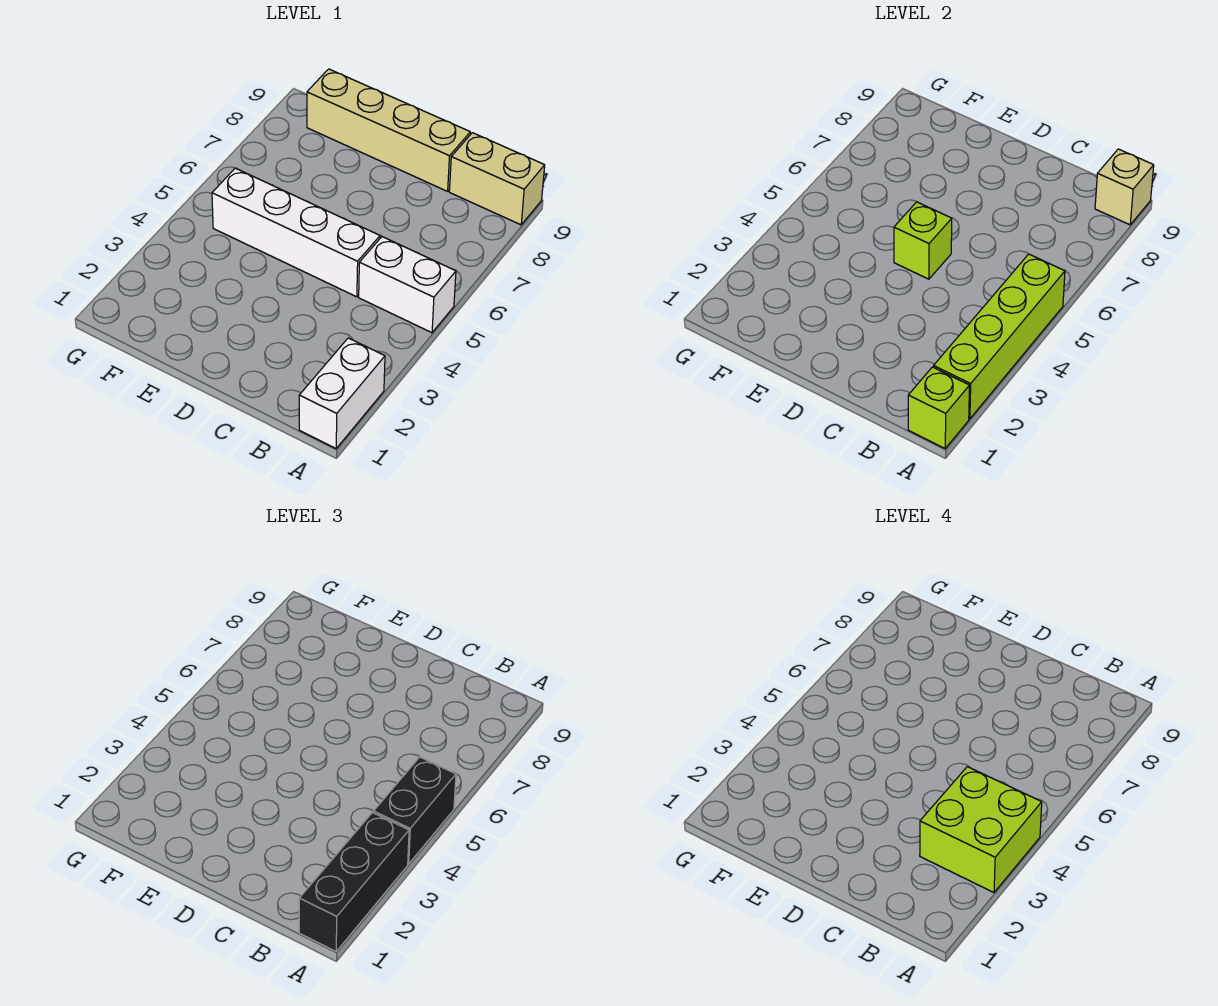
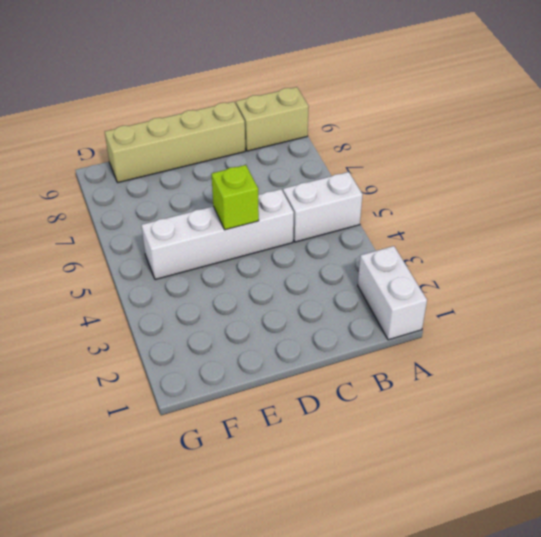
none -> lime brick A1 level 2
none -> lime brick A2:A5 level 2
none -> tan brick A9 level 2

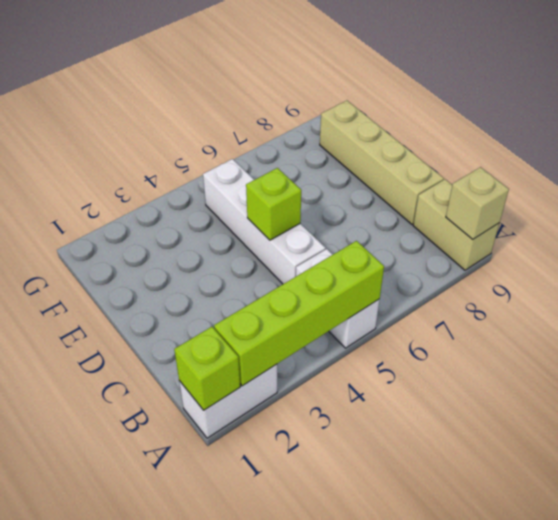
none -> black brick A1:A3 level 3
none -> black brick A4:A5 level 3
none -> lime brick A3:B4 level 4

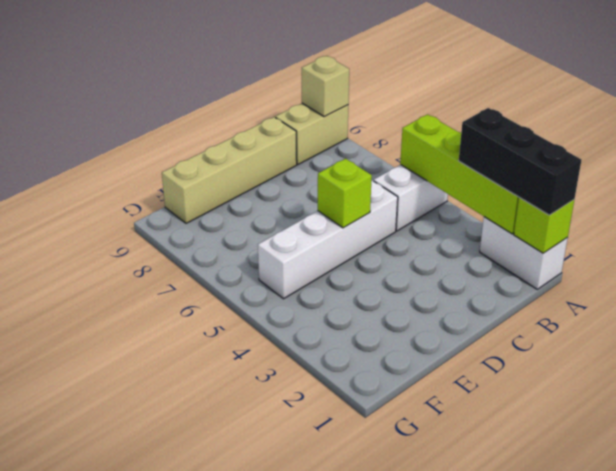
none -> black brick A4:A5 level 3
none -> lime brick A3:B4 level 4

